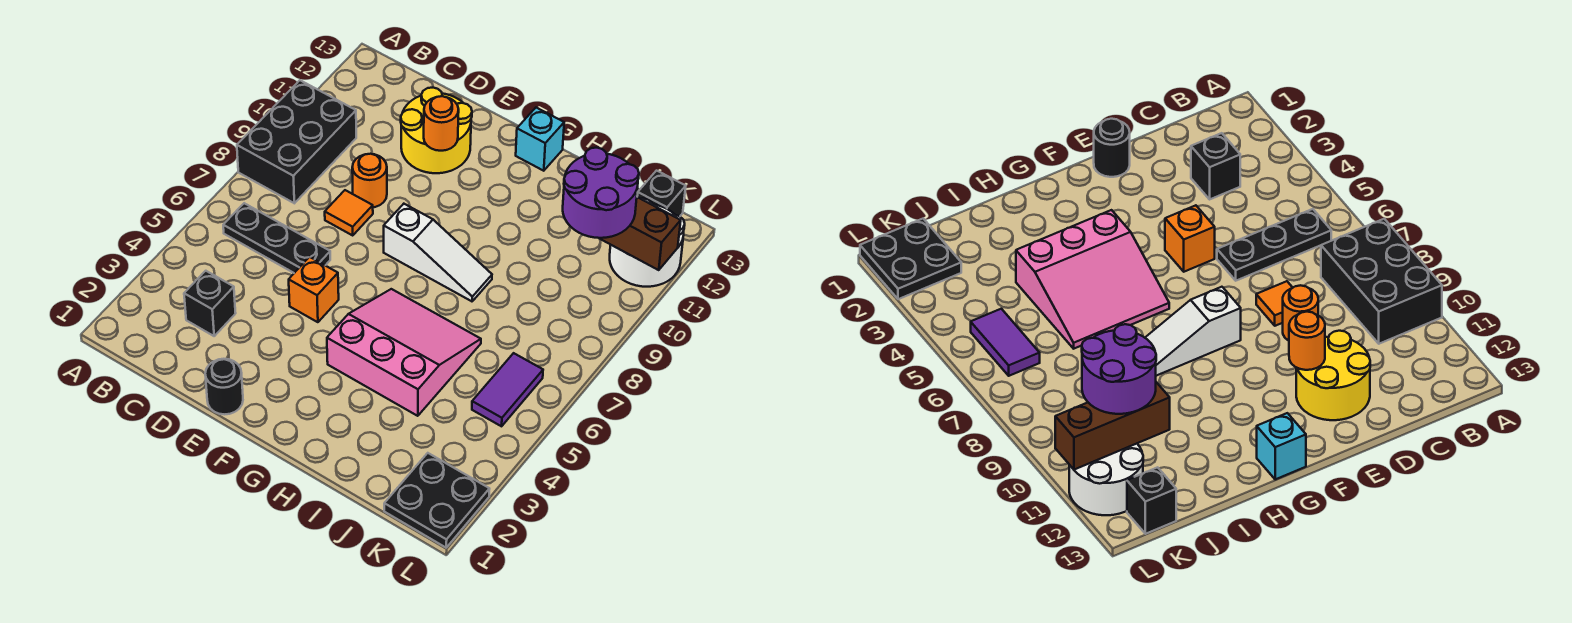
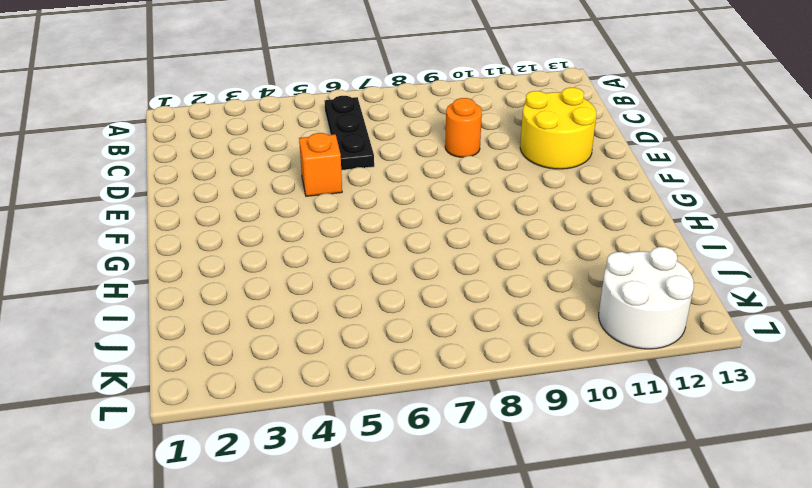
none -> black brick A8:B10 level 1
none -> black brick C3 level 1
none -> orange tile D8 level 1

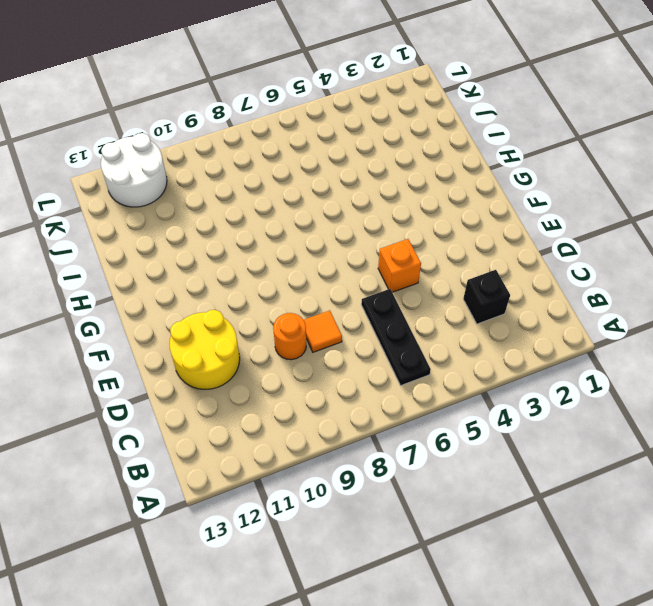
none -> black brick A8:B10 level 1
none -> black round brick E1 level 1
none -> white slope F8:H8 level 1 top F

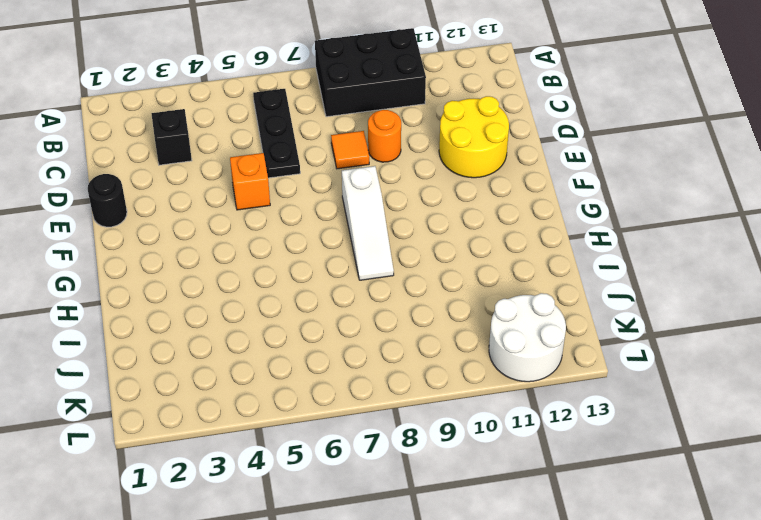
none -> pink slope G4:I6 level 1 top 4
none -> cyan brick G13 level 1
none -> black plate K1:L2 level 1

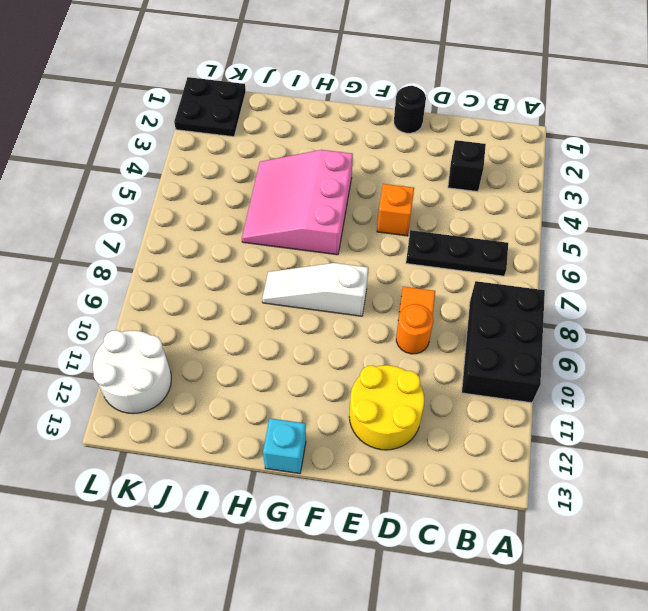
pink slope G4:I6 level 1 top G -> pink slope G4:I6 level 1 top 4
none -> purple tile K5:K6 level 1
none -> black brick K13 level 1
none -> orange round brick E11 level 2

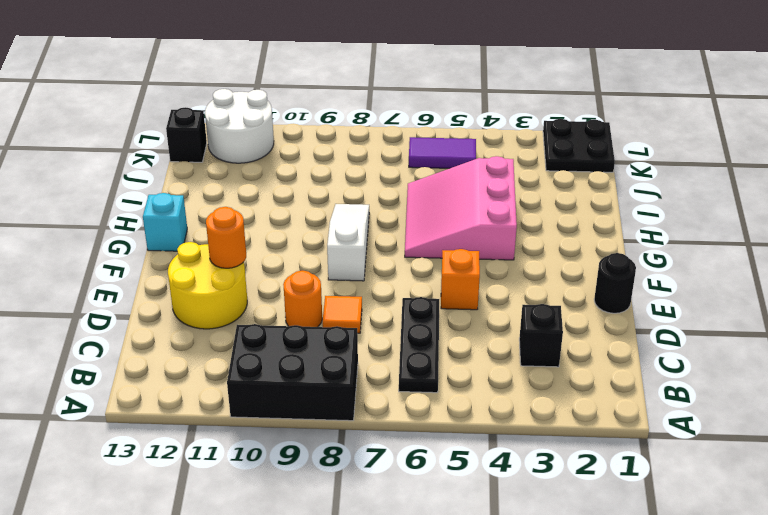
none -> brown brick J11:L11 level 2
none -> purple round brick J10:K11 level 3

